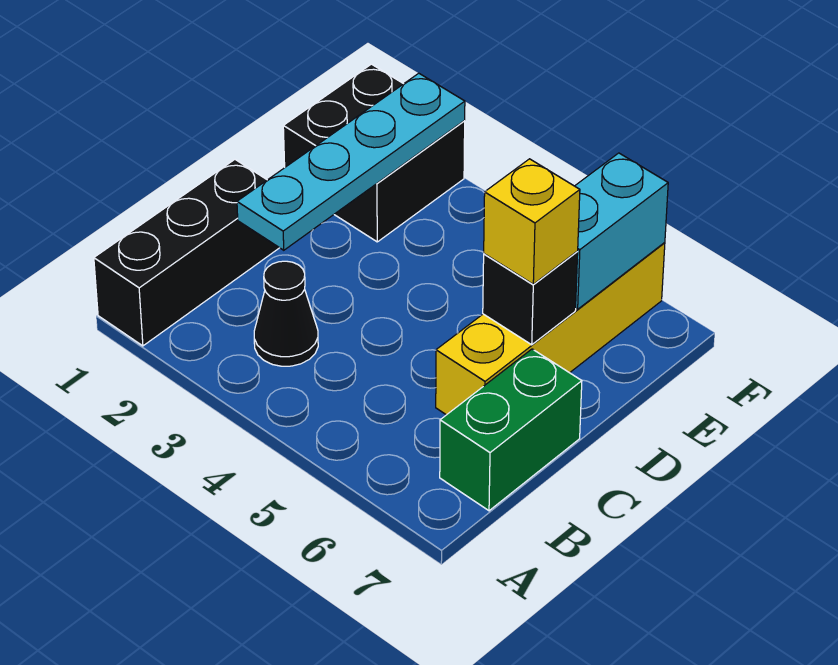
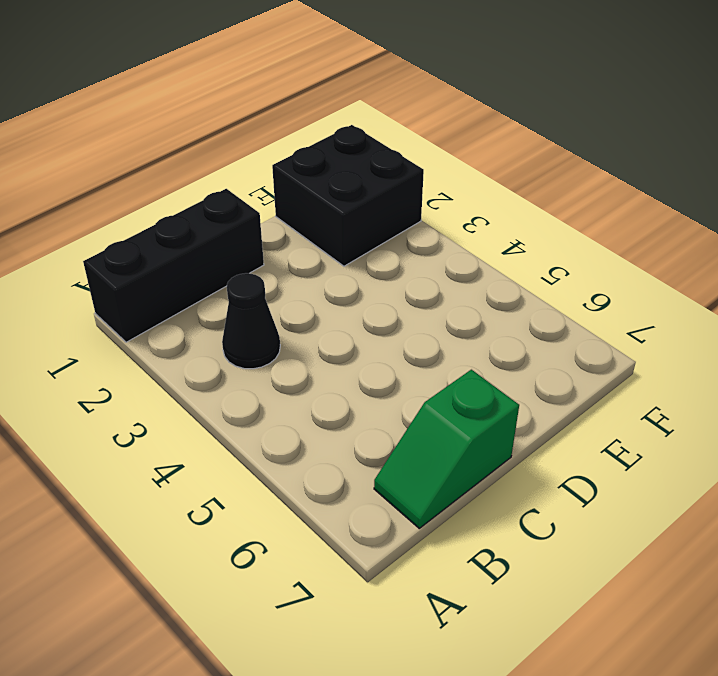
green slope B7:C7 level 1 top C -> green brick B7:C7 level 1
none -> yellow brick C6:F6 level 1
none -> cyan plate C2:F2 level 2

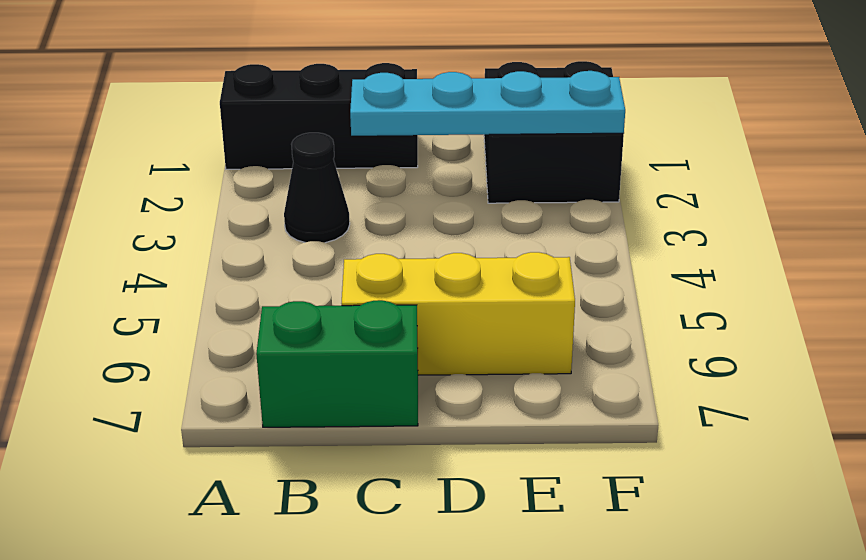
yellow brick C6:E6 level 1 -> yellow brick C6:F6 level 1
none -> black brick D6 level 2
none -> cyan brick E6:F6 level 2

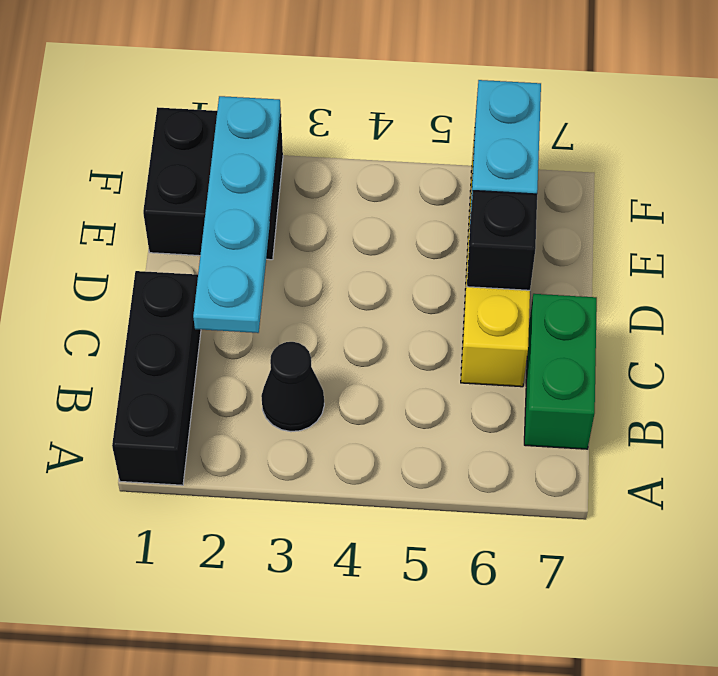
none -> yellow brick D6 level 3

